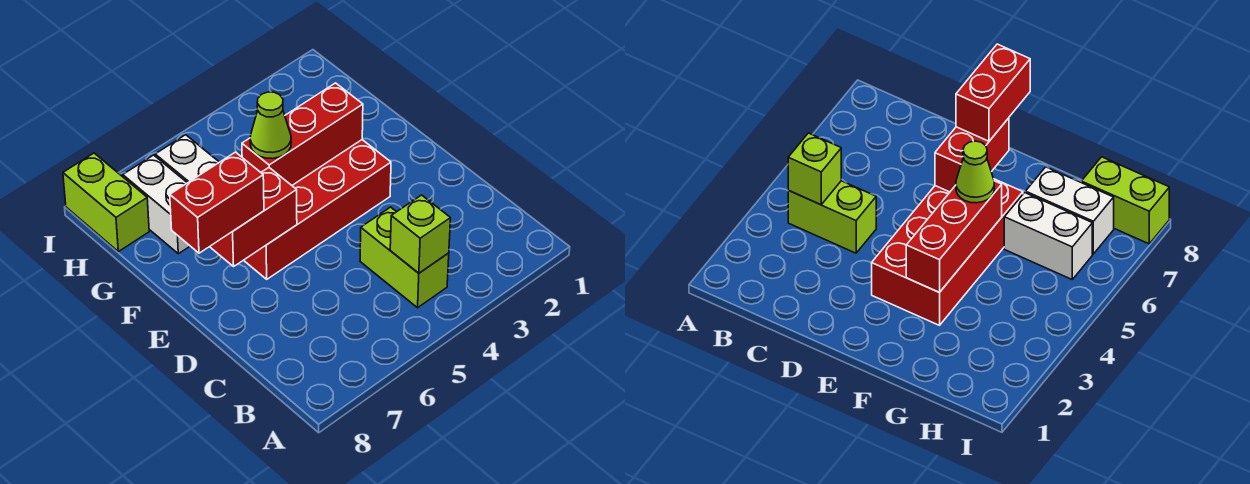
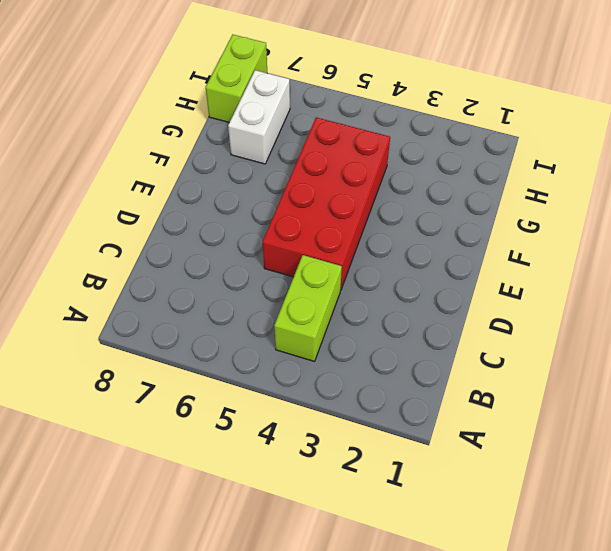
red brick D4:G5 level 1 -> red brick E3:F6 level 1
none -> white brick G6:H6 level 1
none -> lime brick B4 level 2

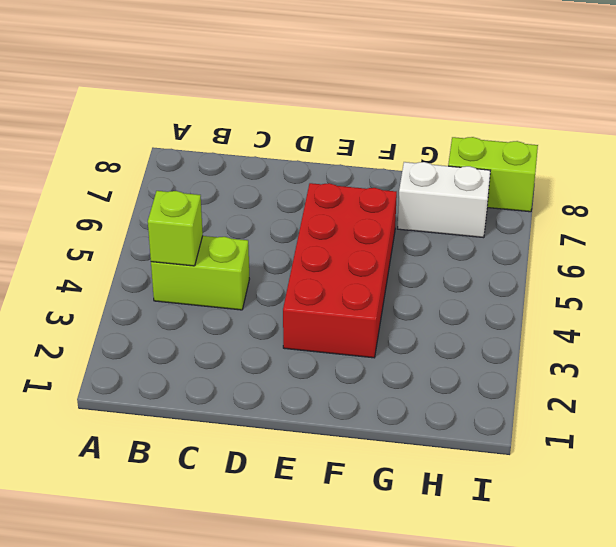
none -> white brick G6:H6 level 1
none -> red brick E6:E7 level 2

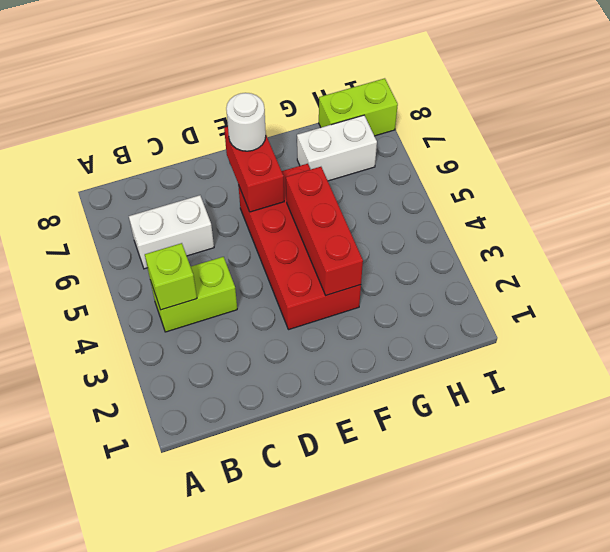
white brick B6:C6 level 1 -> white brick G6:H6 level 1
white round brick E7 level 3 -> red brick E7:E8 level 3
none -> lime cone F5 level 3

